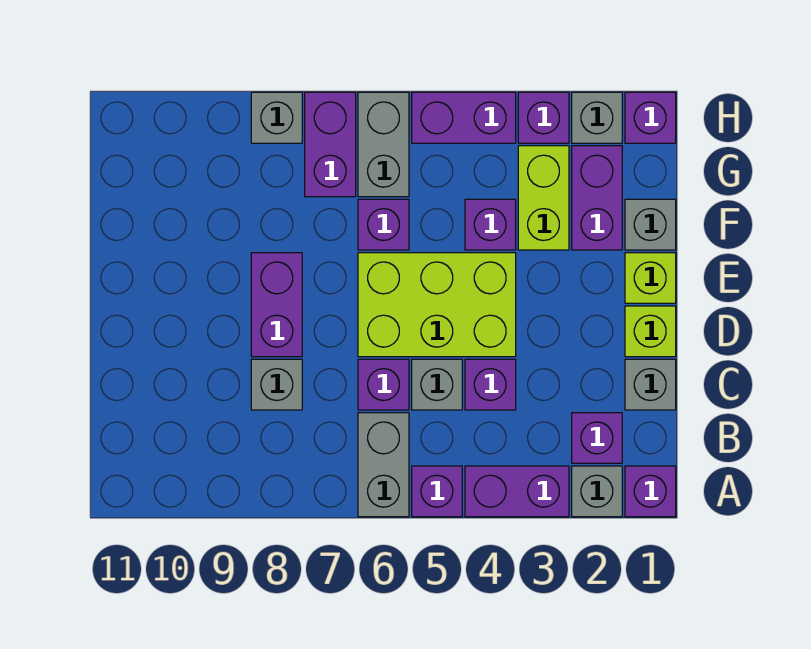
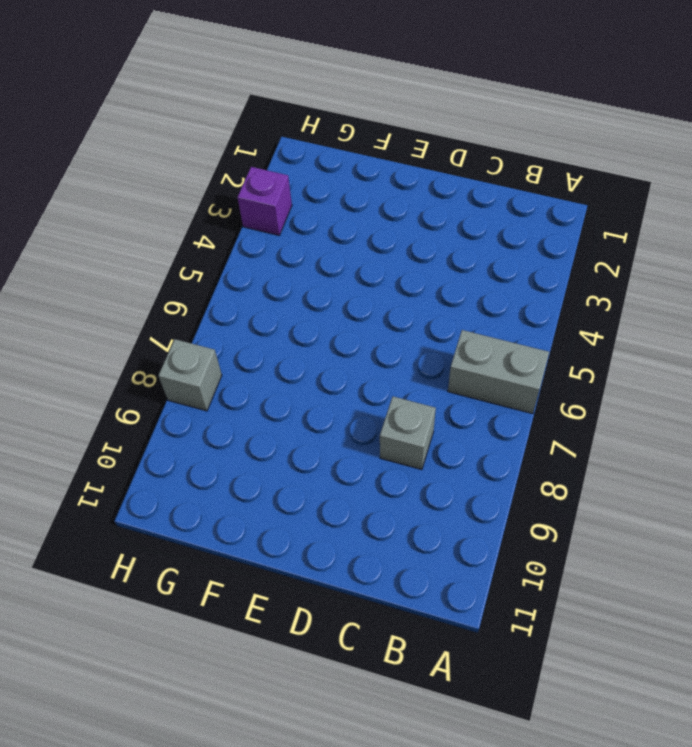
none -> purple brick A1 level 1
none -> grey brick A2 level 1
none -> purple brick A3:A4 level 1

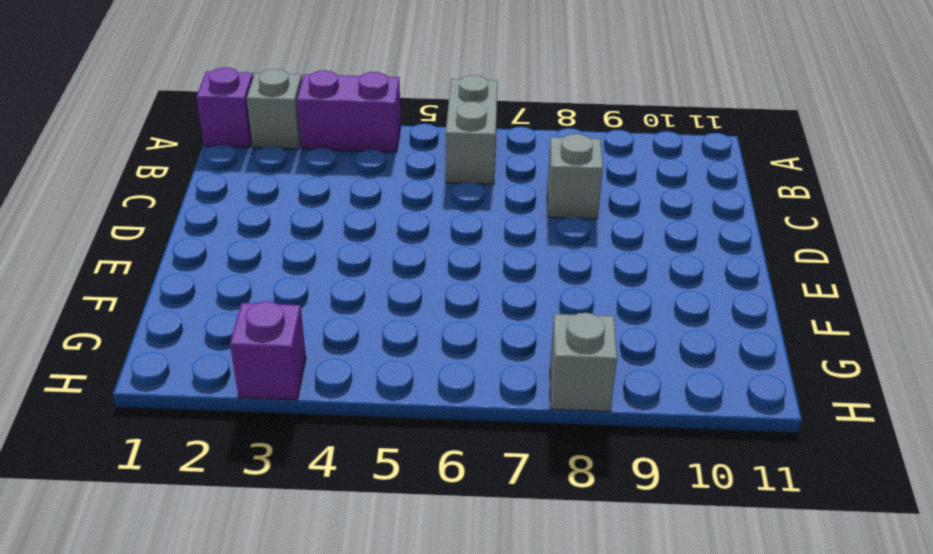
none -> purple brick A5 level 1
none -> purple brick B2 level 1
none -> grey brick C1 level 1

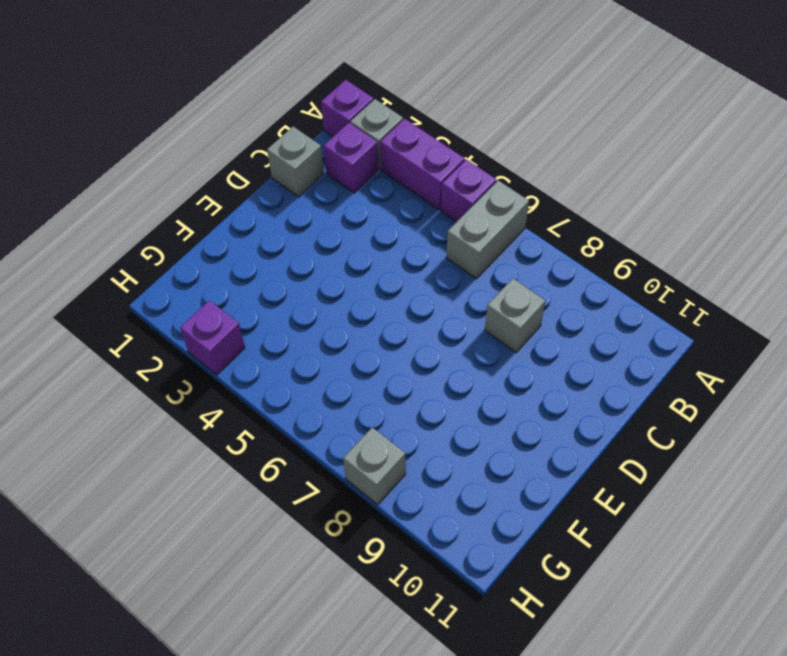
none -> purple brick C4 level 1
none -> grey brick C5 level 1
none -> purple brick C6 level 1

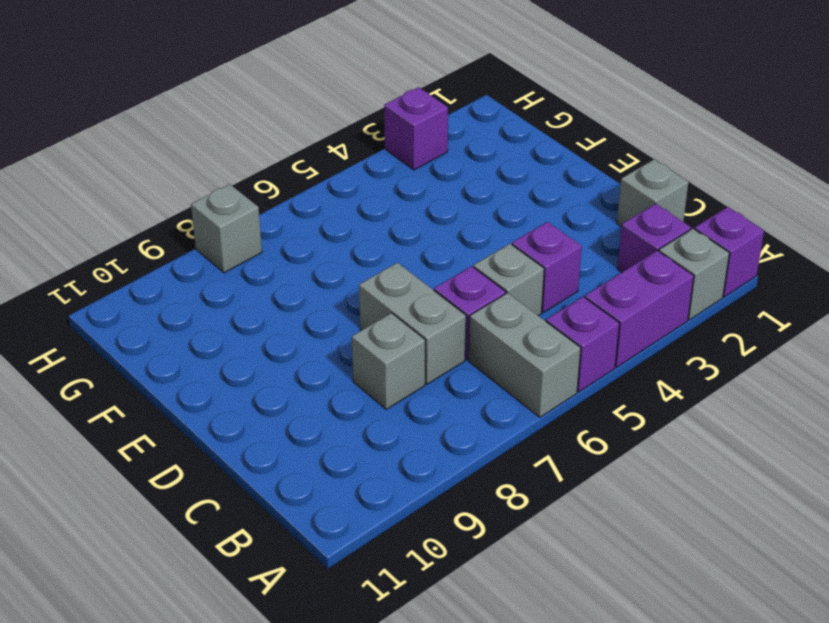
grey brick C7:D7 level 1 -> grey brick G6:H6 level 1
none -> lime brick D1 level 1
none -> lime brick D4:E6 level 1
none -> purple brick D8:E8 level 1

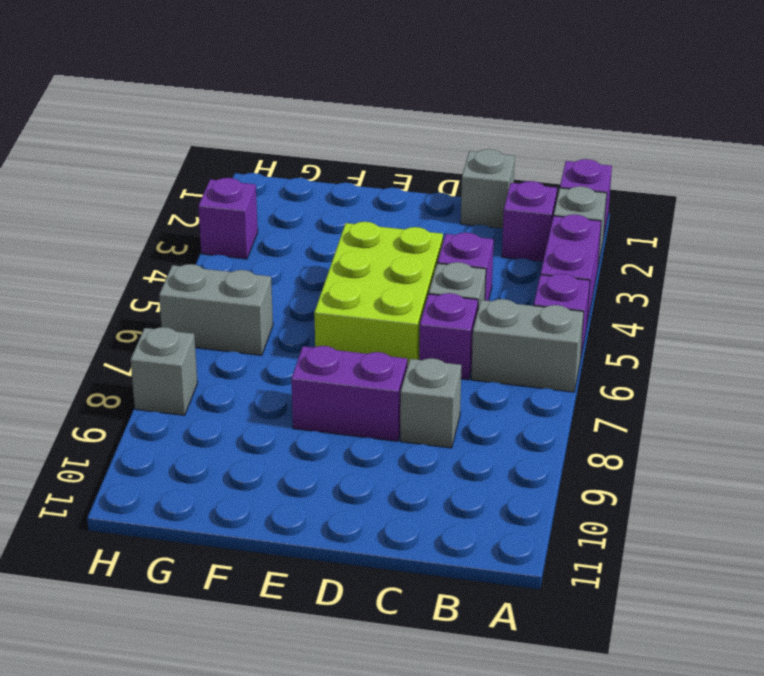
none -> lime brick D1 level 1
none -> lime brick E1 level 1
none -> grey brick F1 level 1

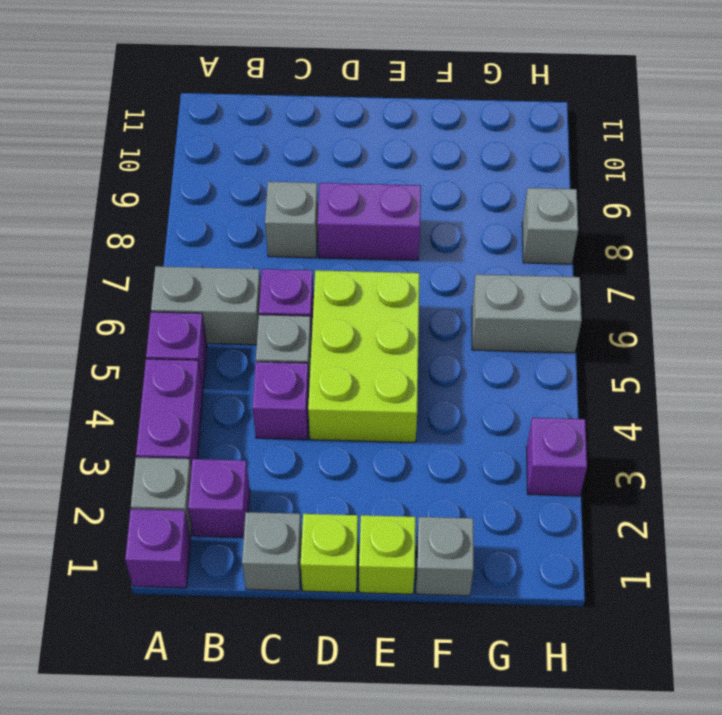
none -> purple brick F2:G2 level 1
none -> lime brick F3:G3 level 1
none -> purple brick F4 level 1

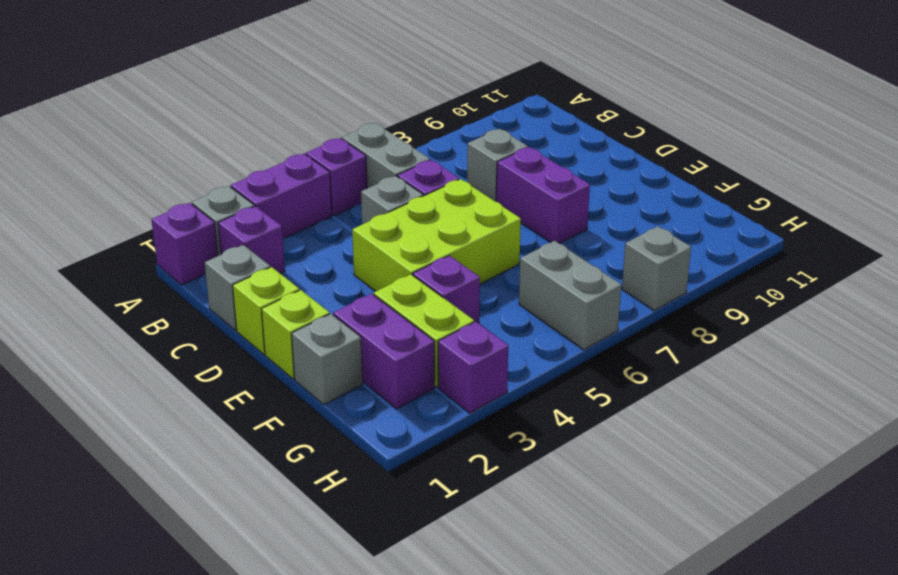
none -> purple brick C4 level 1
none -> purple brick F6 level 1
none -> purple brick G7:H7 level 1

